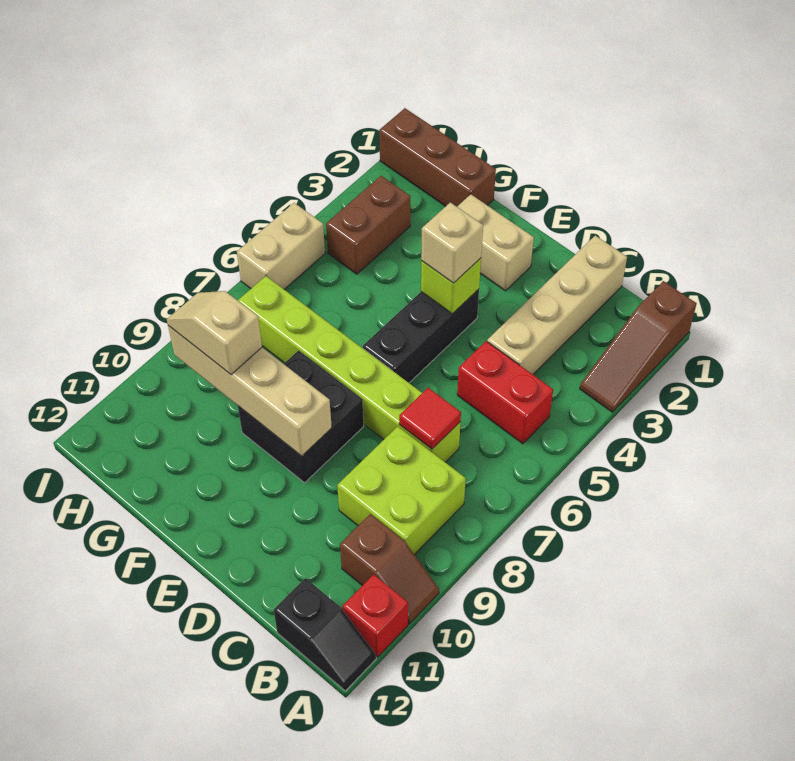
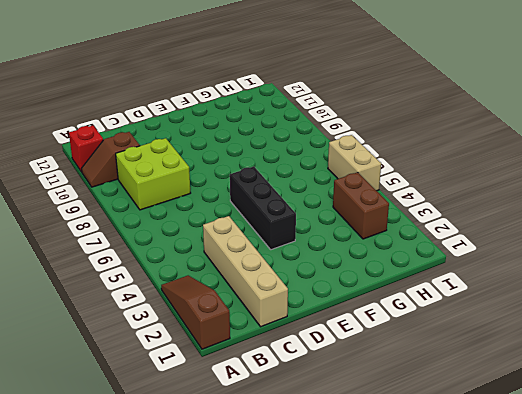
none -> black slope A12:B12 level 1 top B
none -> red brick B5:C5 level 1
none -> lime brick C7:H7 level 1

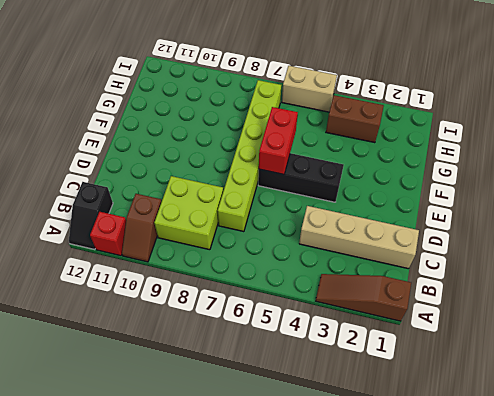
red brick E6:F6 level 2 -> red brick B5:C5 level 1
none -> tan brick E2:F2 level 1
none -> black brick E8:F9 level 1
none -> brown brick G1:I1 level 1

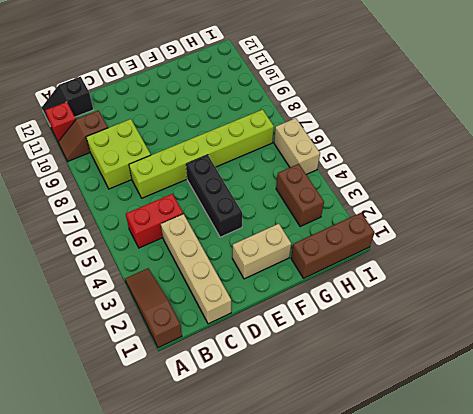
none -> black brick E8:F9 level 1
none -> red tile C7 level 2
none -> lime brick E4 level 2

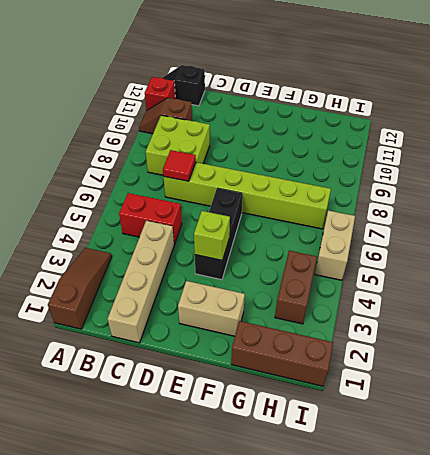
none -> black brick E8:F9 level 1
none -> tan brick E9:H9 level 2
none -> tan brick E4 level 3

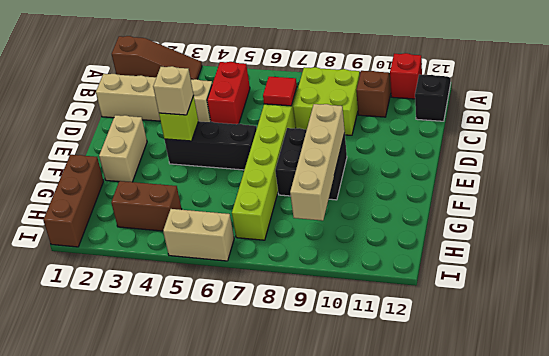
none -> tan slope G9:H9 level 3 top G

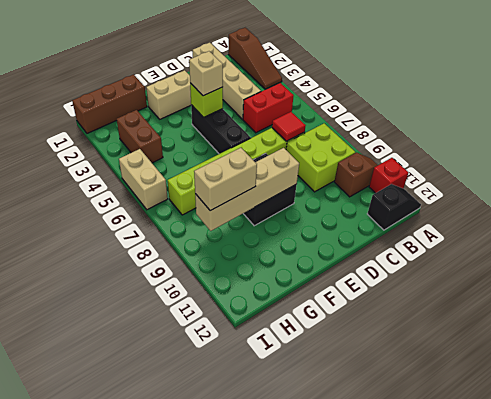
tan brick G9:H9 level 3 -> tan slope G9:H9 level 3 top G

